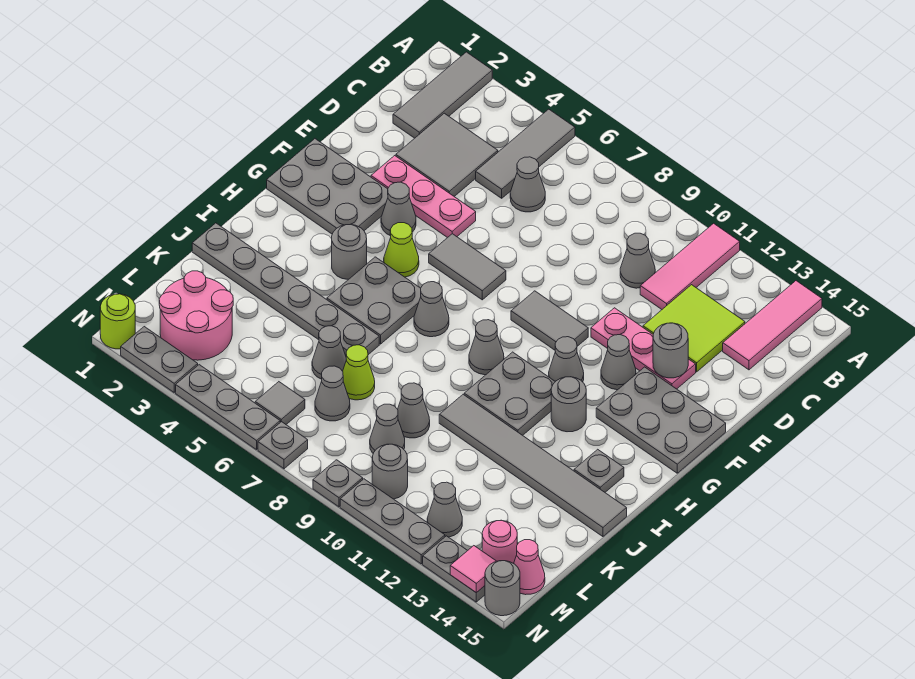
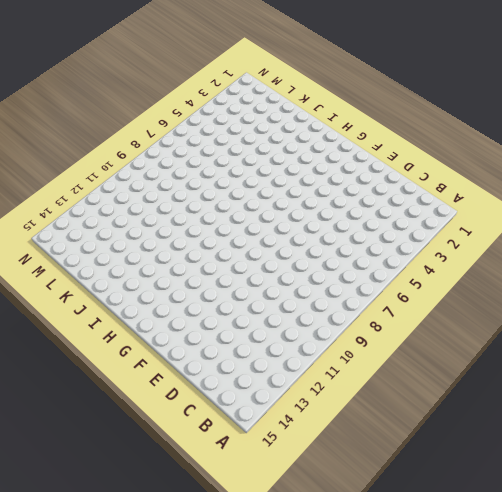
none -> grey tile A2:C2 level 1
none -> grey tile A5:C5 level 1
none -> pink tile A11:C11 level 1
none -> pink tile A14:C14 level 1

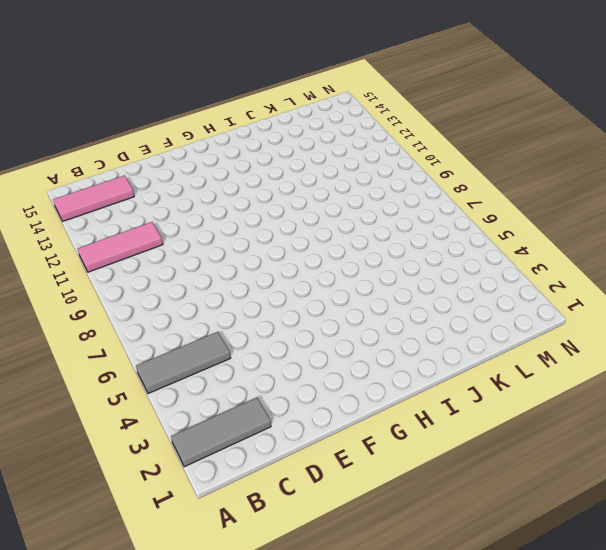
none -> grey tile C3:D4 level 1
none -> grey cone C6 level 1
none -> grey cone C10 level 1
none -> lime tile C12:D13 level 1

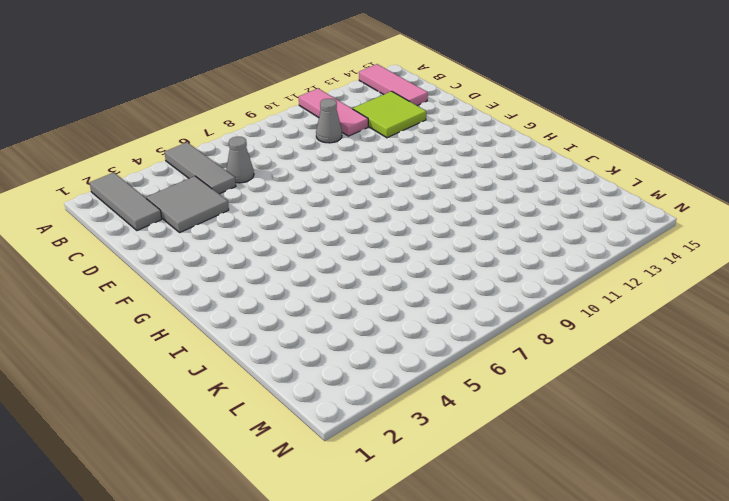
none -> pink plate E3:E5 level 1
none -> pink plate E11:E13 level 1
none -> grey plate F1:G3 level 1
none -> grey cone F4 level 1

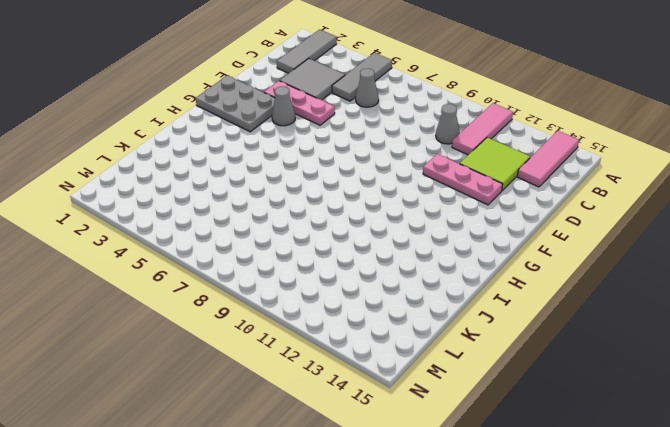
none -> grey tile F6:F7 level 1
none -> grey tile F9:F10 level 1
none -> grey cone F12 level 1
none -> grey plate F13:G15 level 1

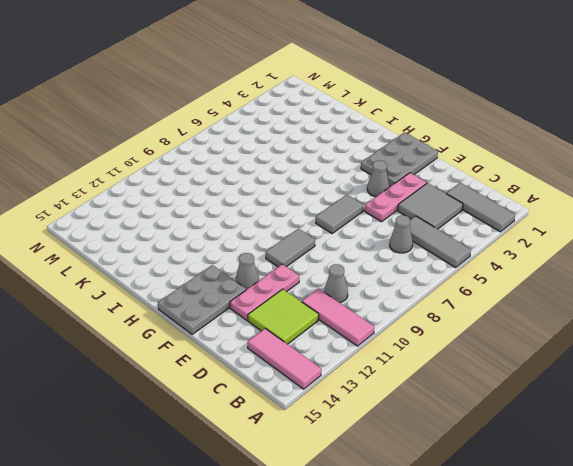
none -> lime cone G5 level 1
none -> grey cone G11 level 1
none -> grey round brick H4 level 1
none -> grey plate H5:I6 level 1

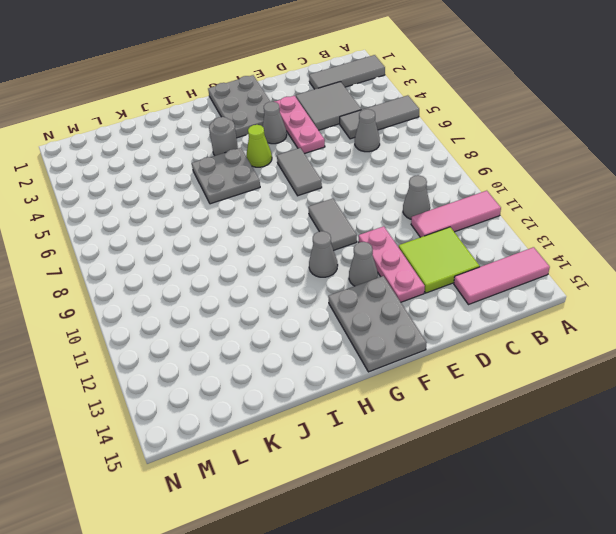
none -> grey cone H7 level 1
none -> grey cone H9 level 1
none -> grey plate H10:I11 level 1
none -> grey round brick H12 level 1

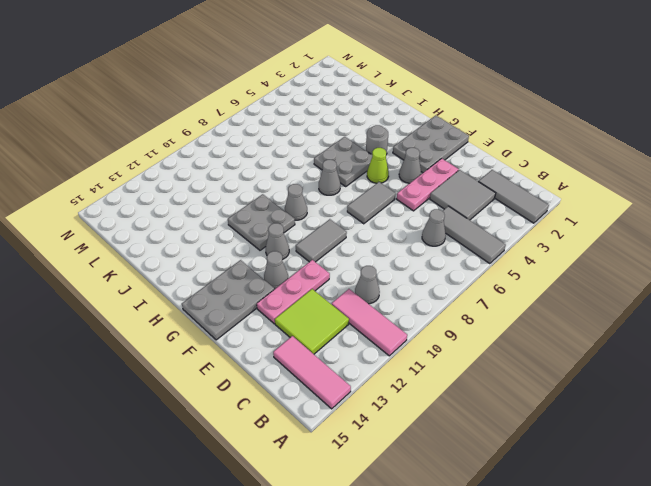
none -> grey round brick H12 level 1
none -> grey plate I14 level 1
none -> grey plate J1:J6 level 1
none -> grey tile J10:J15 level 1

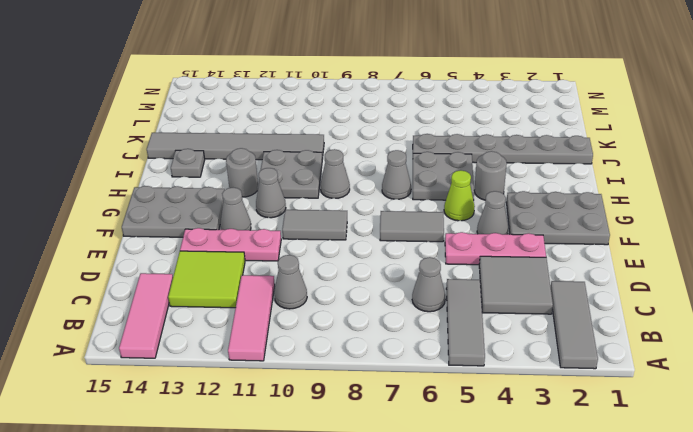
none -> grey cone K6 level 1
none -> lime cone K7 level 1
none -> grey cone K9 level 1
none -> pink round brick L2:M3 level 1

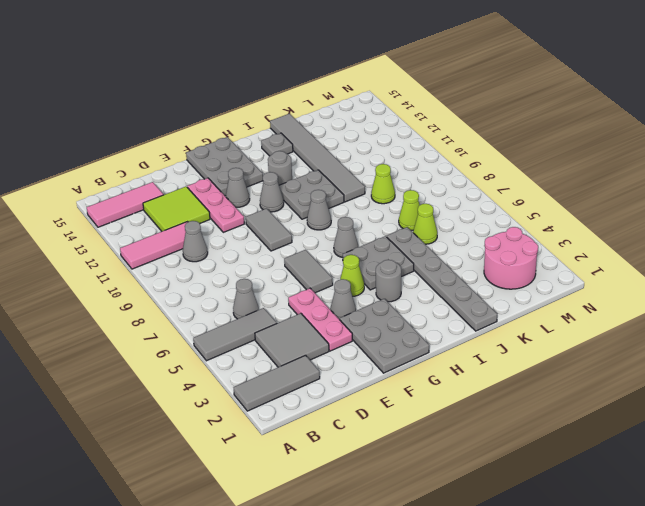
lime cone K6 level 1 -> grey cone K6 level 1
lime cone K9 level 1 -> grey cone K9 level 1
none -> grey cone L7 level 1
none -> grey cone L9 level 1
none -> grey tile M6 level 1
none -> grey round brick M10 level 1

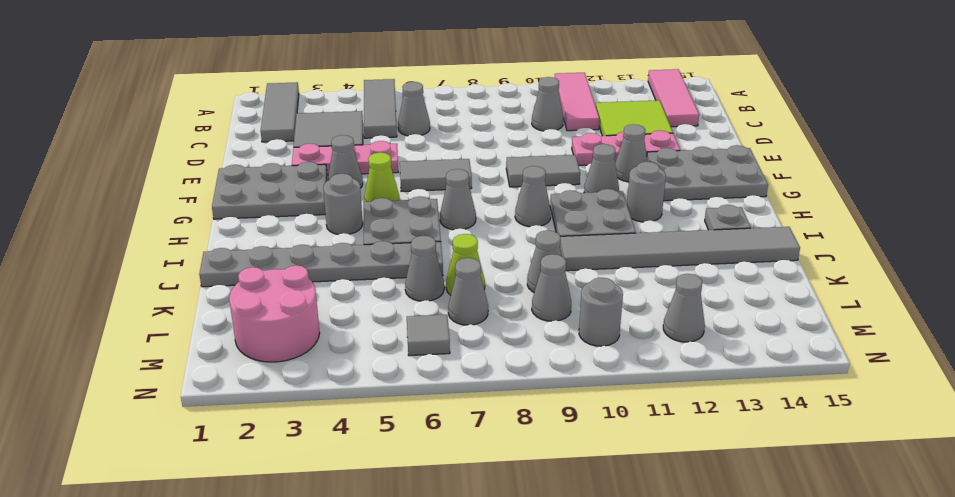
none -> pink round brick M14 level 1
none -> pink cone M15 level 1
none -> lime round brick N1 level 1
none -> grey plate N2:N3 level 1

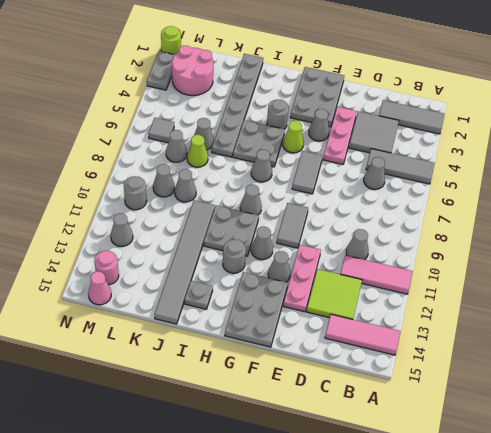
none -> grey plate N4:N6 level 1
none -> grey plate N7 level 1
none -> grey plate N9 level 1
none -> grey plate N10:N12 level 1

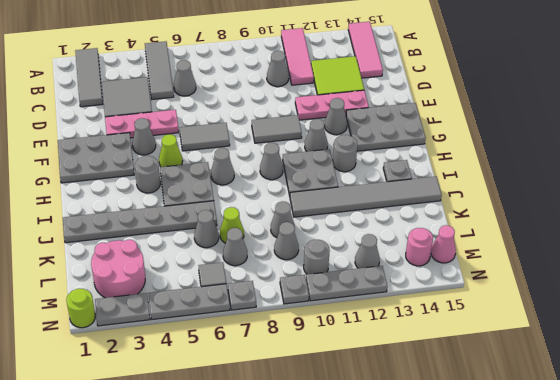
none -> grey plate N13:N14 level 1
none -> grey round brick N15 level 1
none -> grey round brick E13 level 2
none -> pink tile N14 level 2

